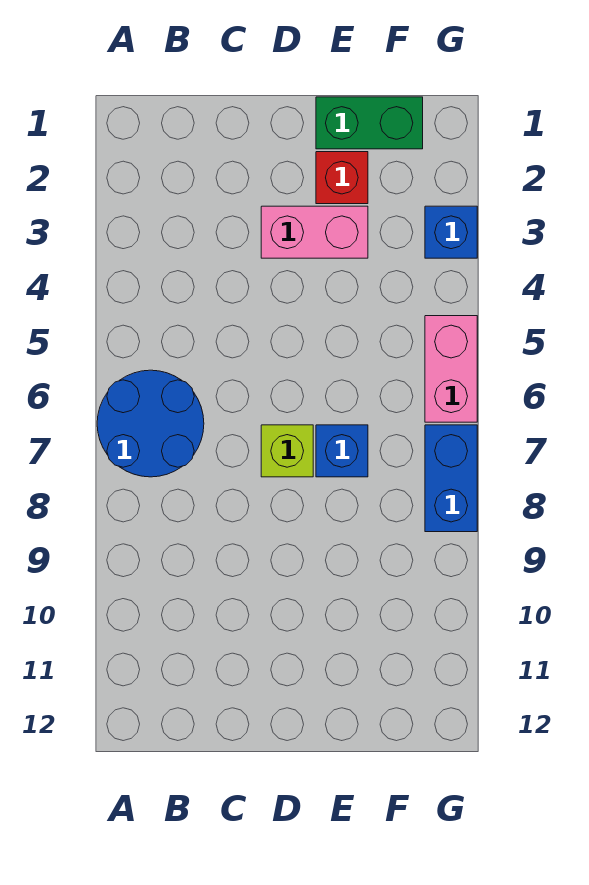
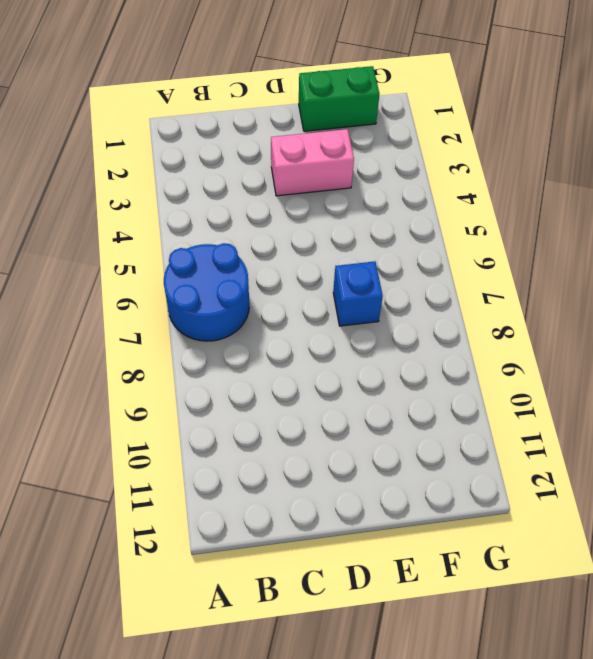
none -> lime brick D7 level 1
none -> red brick E2 level 1

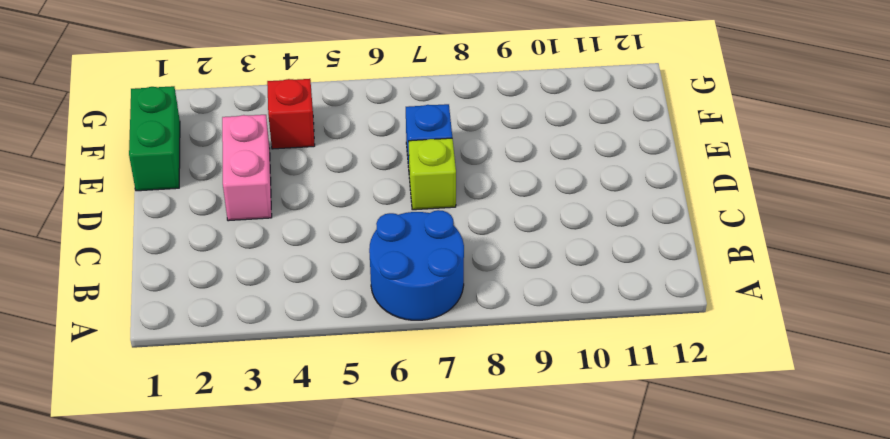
red brick F4 level 1 -> red brick E2 level 1
none -> blue brick G3 level 1
none -> pink brick G5:G6 level 1

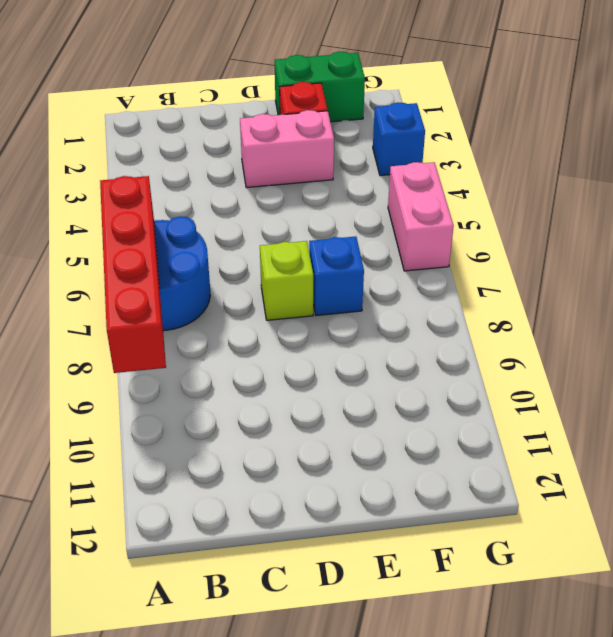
red brick A6:A9 level 2 -> none
none -> blue brick G7:G8 level 1

